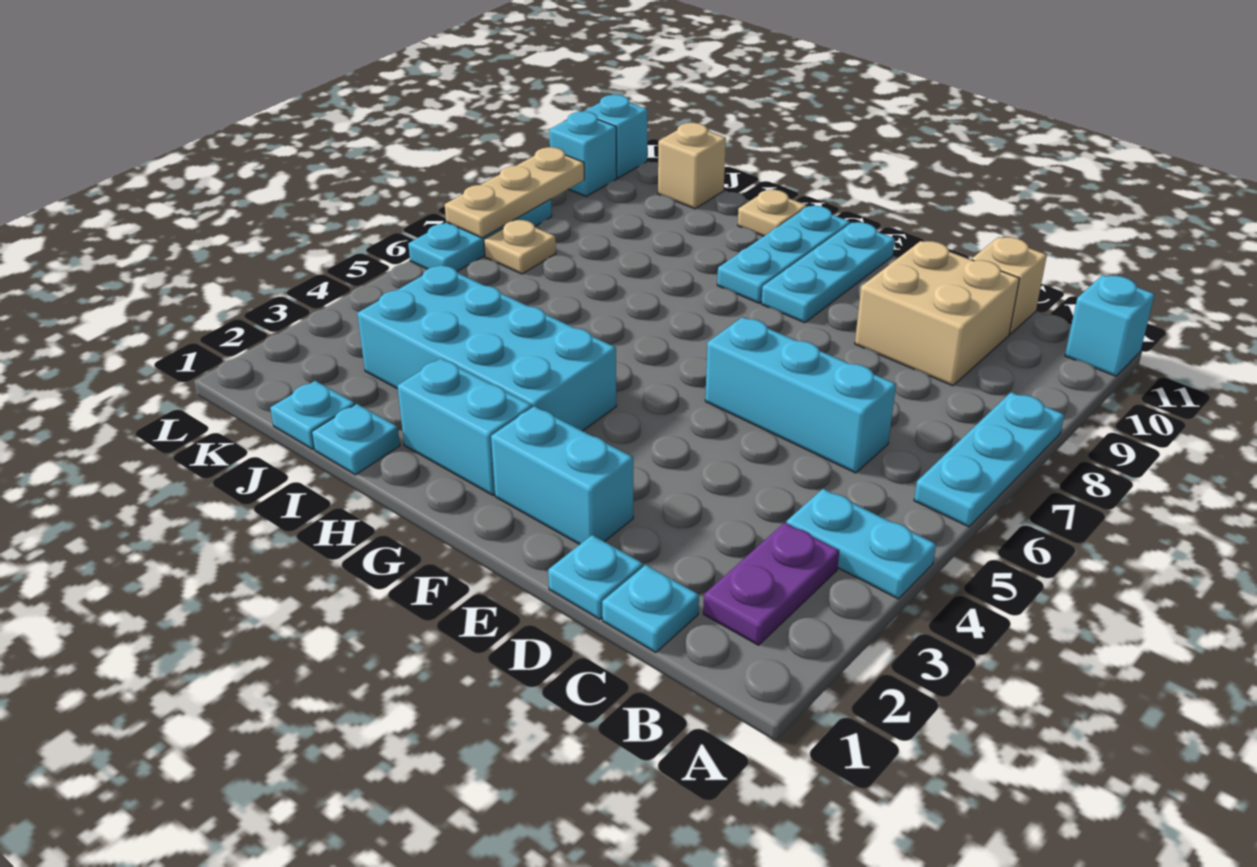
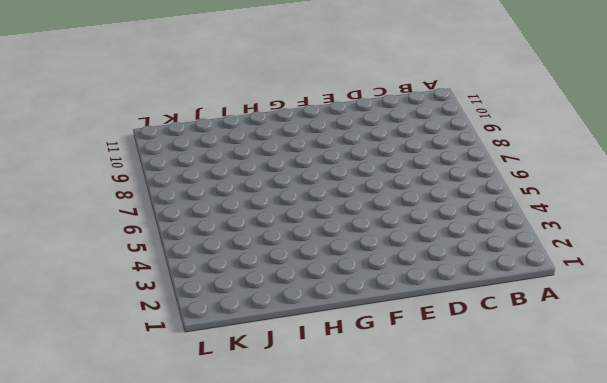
none -> cyan plate A4:B4 level 1
none -> cyan plate A6:A8 level 1
none -> cyan brick A11 level 1

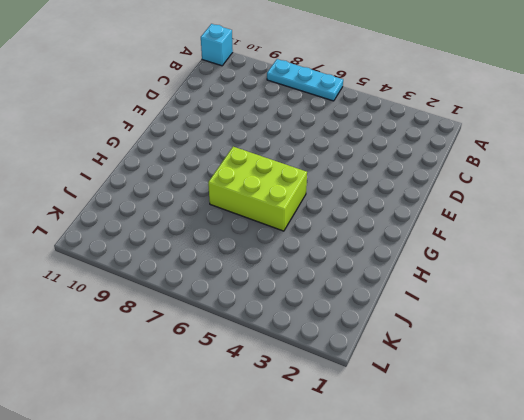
lime brick G5:H7 level 1 -> none
none -> cyan plate A4:B4 level 1
none -> purple plate B2:B3 level 1
none -> cyan plate C1 level 1

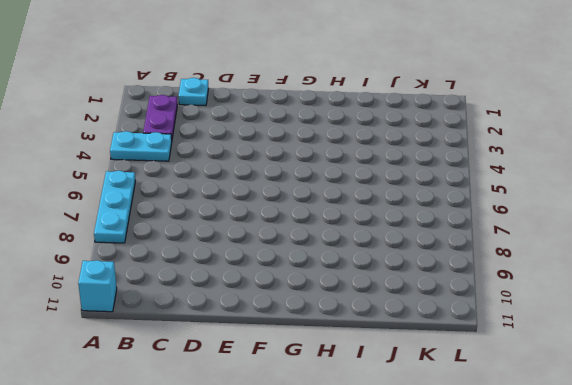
none -> cyan brick C6:E6 level 1
none -> tan brick C9:D10 level 1
none -> tan brick C11 level 1

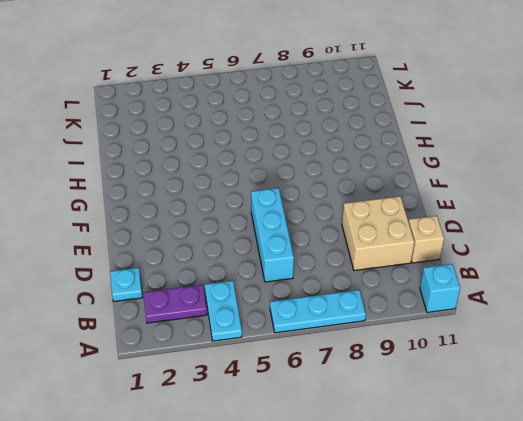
none -> cyan plate D1 level 1
none -> cyan brick E2:F2 level 1
none -> cyan plate F9:F11 level 1

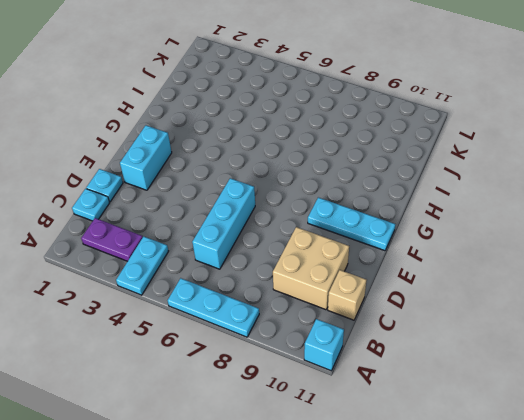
none -> cyan brick G2:H2 level 1
none -> cyan brick G3:J4 level 1
none -> cyan plate G9:G11 level 1

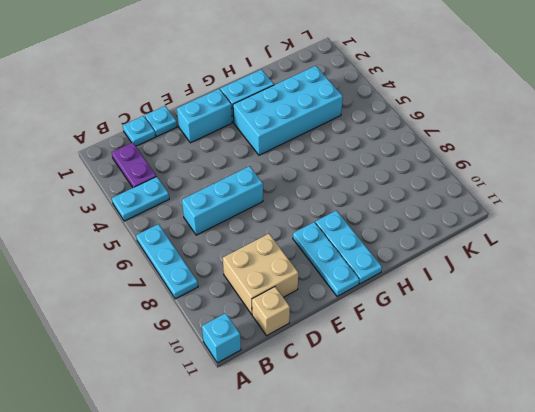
none -> tan plate H11 level 1
none -> cyan plate I1 level 1
none -> cyan plate J1 level 1

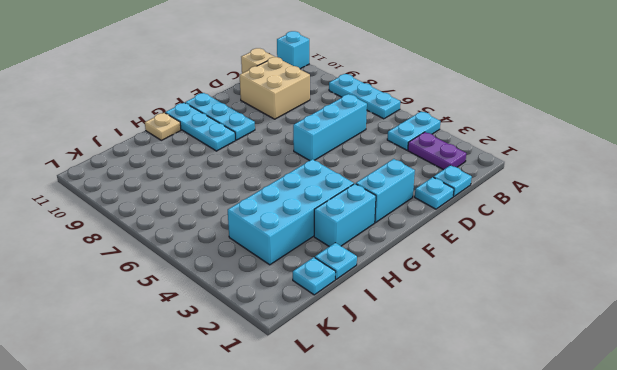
none -> tan brick J11 level 1
none -> tan plate K7 level 1
none -> cyan plate L6:L8 level 1

